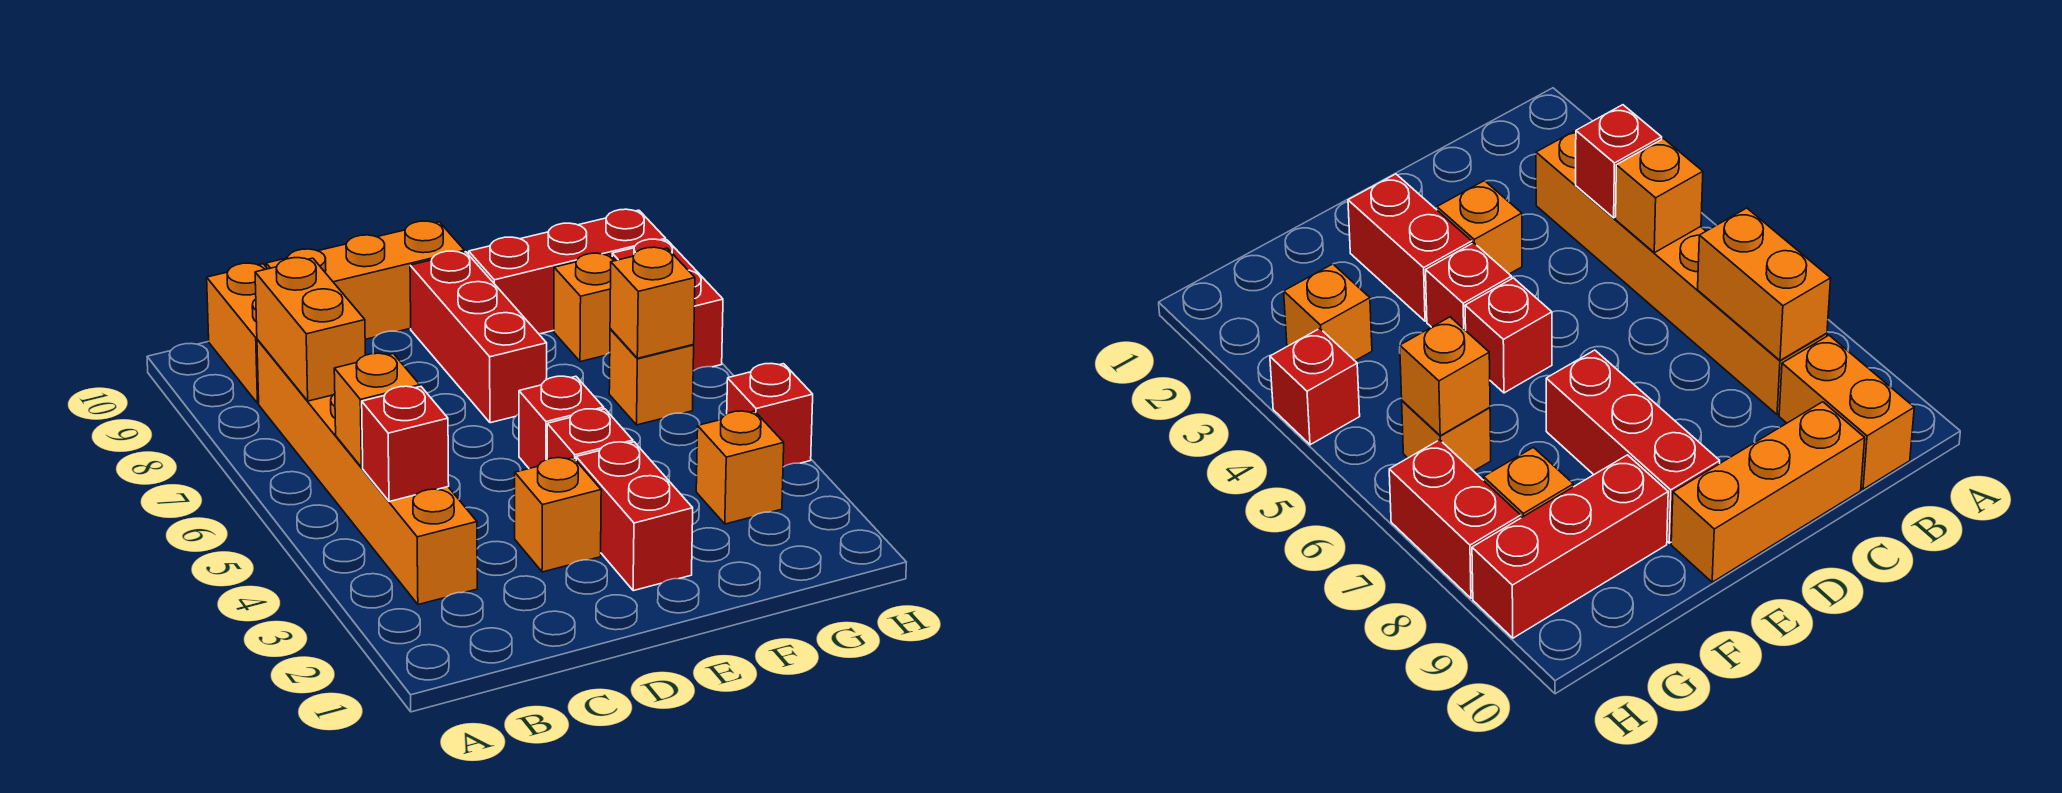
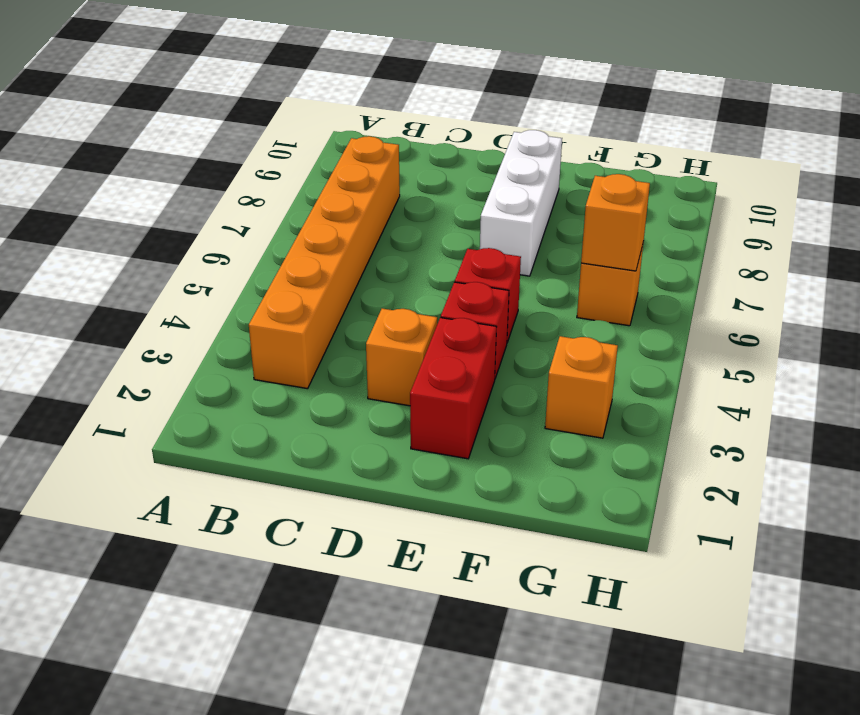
white brick E7:E9 level 1 -> red brick E7:E9 level 1
none -> orange brick B9:B10 level 1
none -> orange brick C10:E10 level 1
none -> red brick F9:H9 level 1

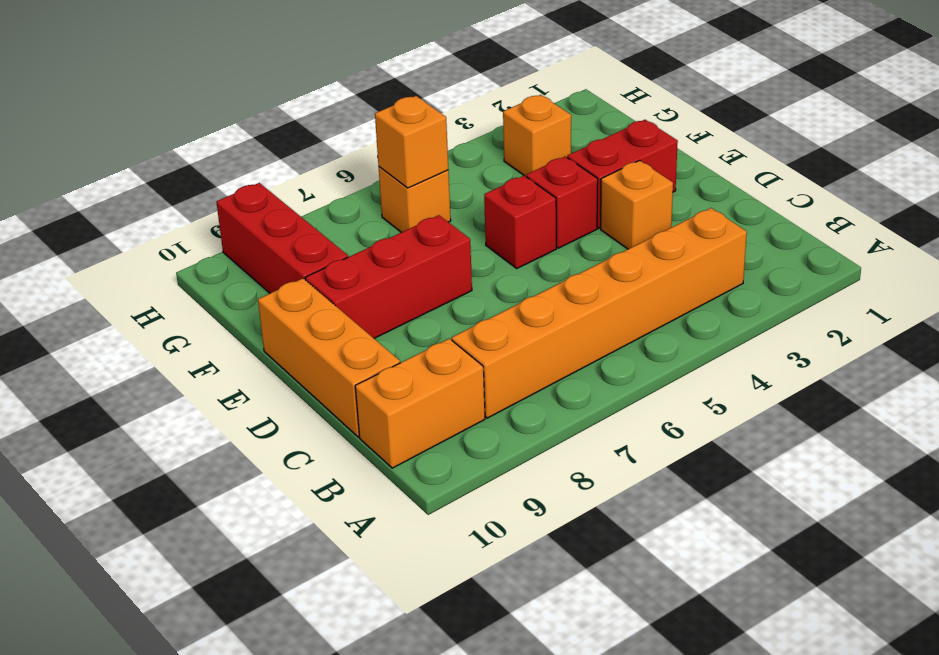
none -> orange brick G8 level 1
none -> red brick H4 level 1
none -> red brick H7:H8 level 1

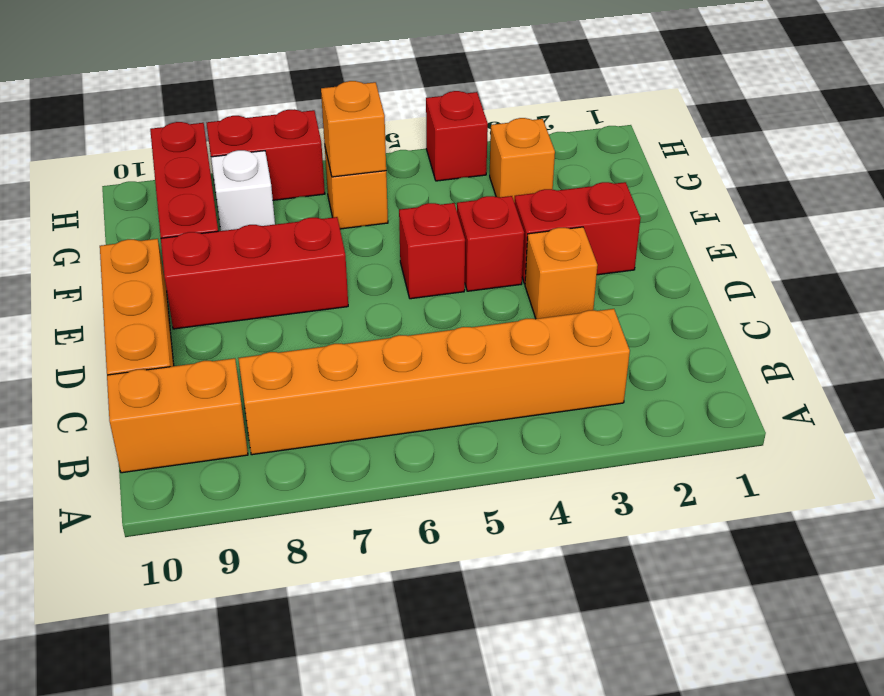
white brick G8 level 1 -> orange brick G8 level 1
none -> red brick B4 level 2
none -> orange brick B5 level 2
none -> orange brick B7:B8 level 2

